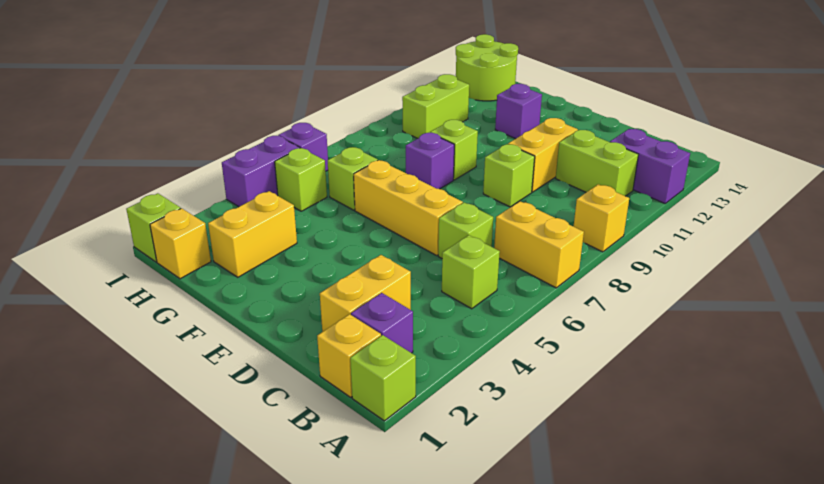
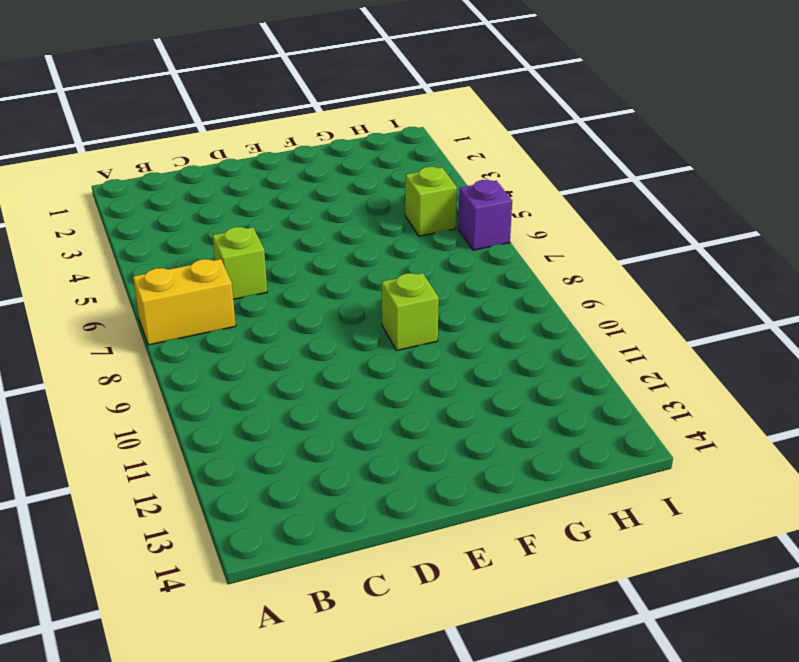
none -> lime brick A1 level 1
none -> yellow brick A9 level 1
none -> purple brick A12:B12 level 1

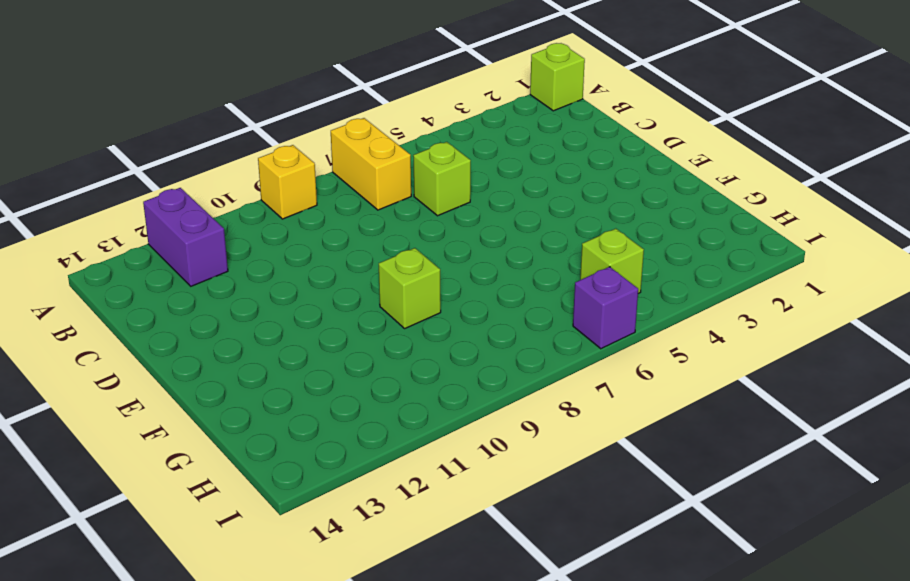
none -> yellow brick B1 level 1
none -> purple brick B2 level 1
none -> lime brick B5 level 1

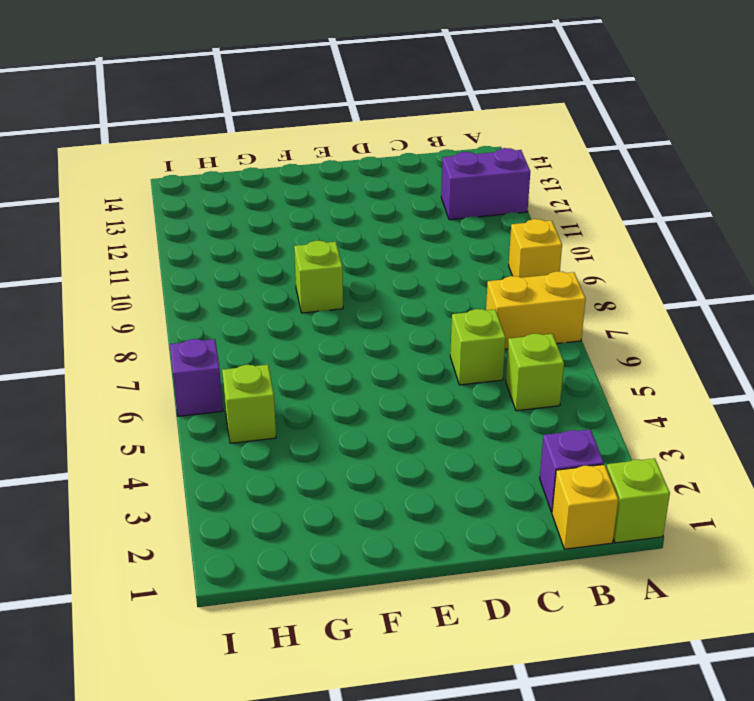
none -> lime brick B11:C11 level 1
none -> yellow brick C2:C3 level 1
none -> yellow brick D6:F6 level 1

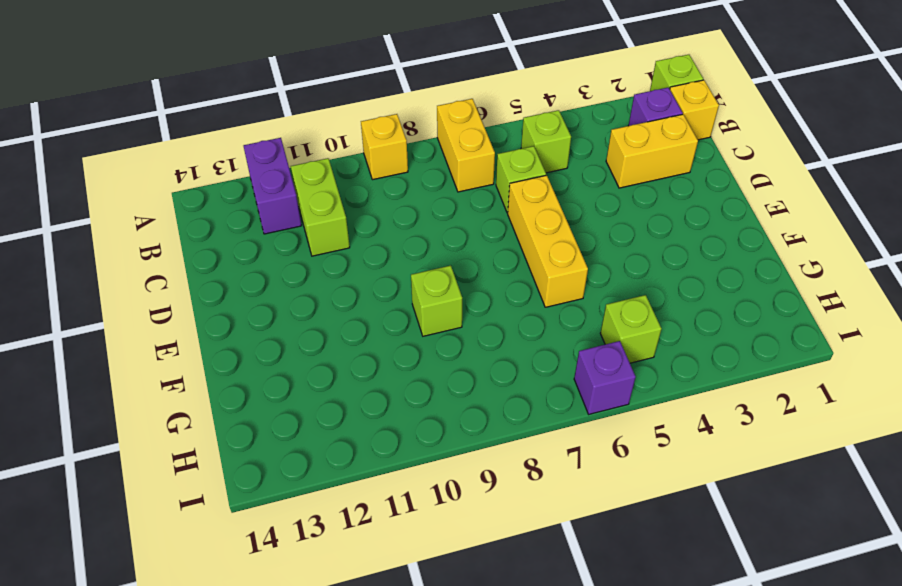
none -> lime brick D9 level 1
none -> yellow brick D10:D11 level 1
none -> purple brick F8 level 1

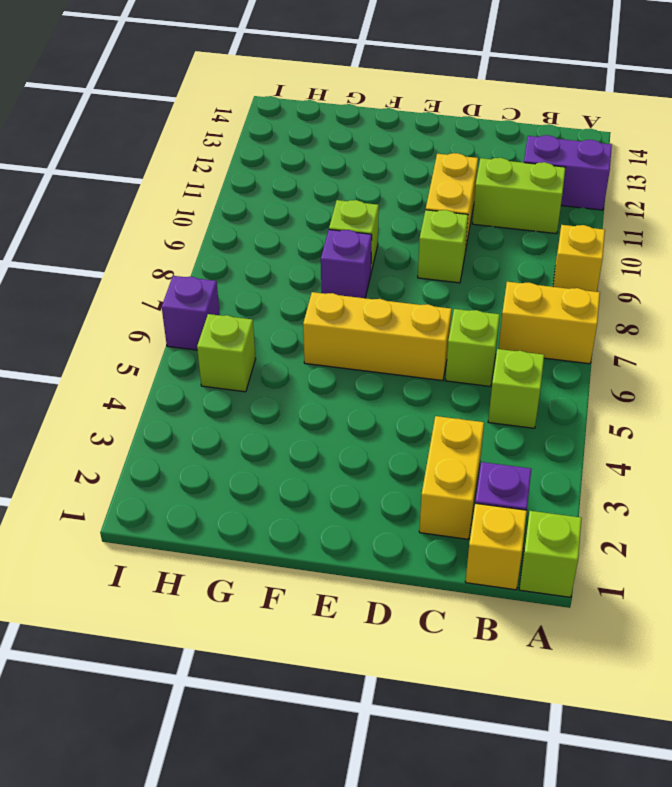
none -> purple brick F12 level 1
none -> yellow brick G2:G3 level 1
none -> lime brick G6 level 1

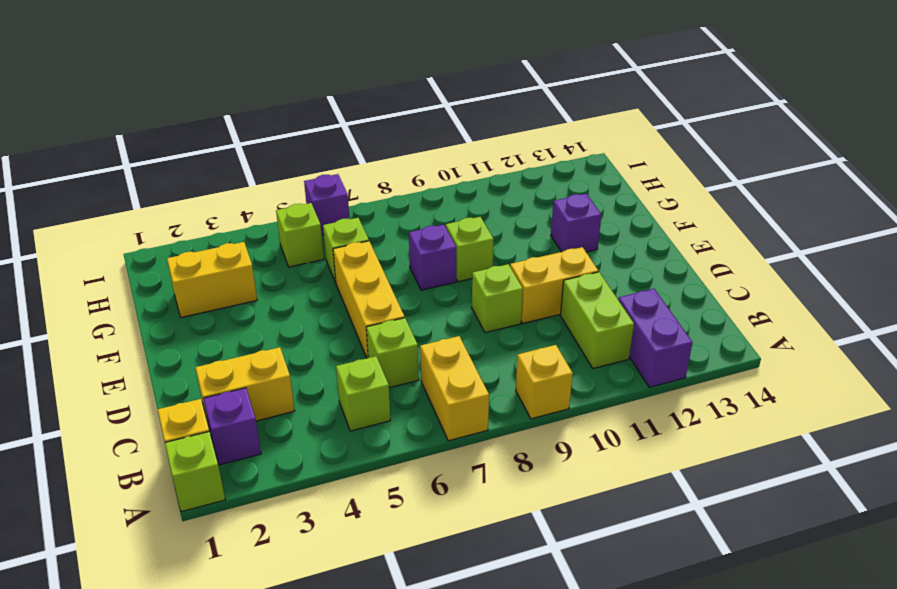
none -> yellow brick H1 level 1
none -> lime brick H10:H11 level 1
none -> lime round brick H13:I14 level 1

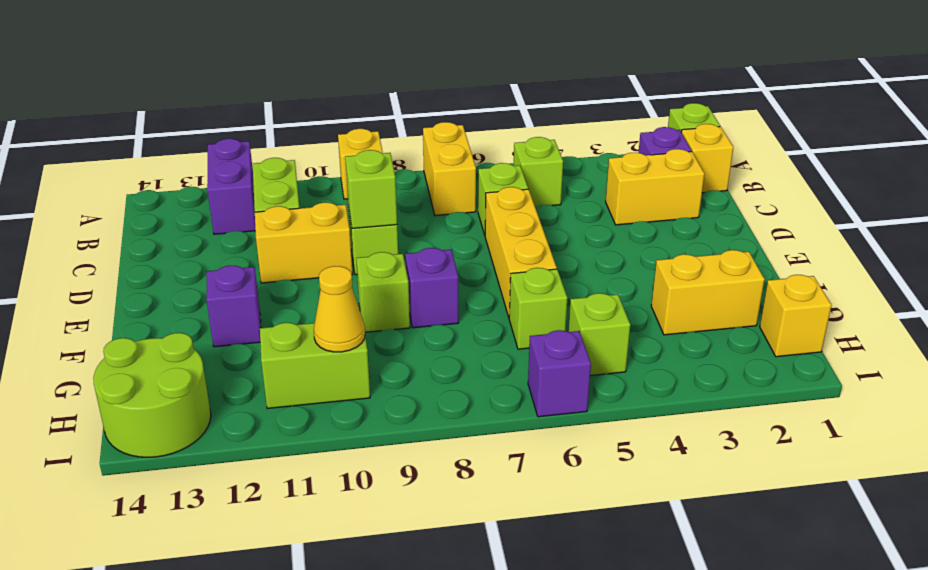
lime brick D9 level 2 -> lime brick I1 level 1
yellow cone H10 level 2 -> none
none -> purple brick I4:I5 level 1

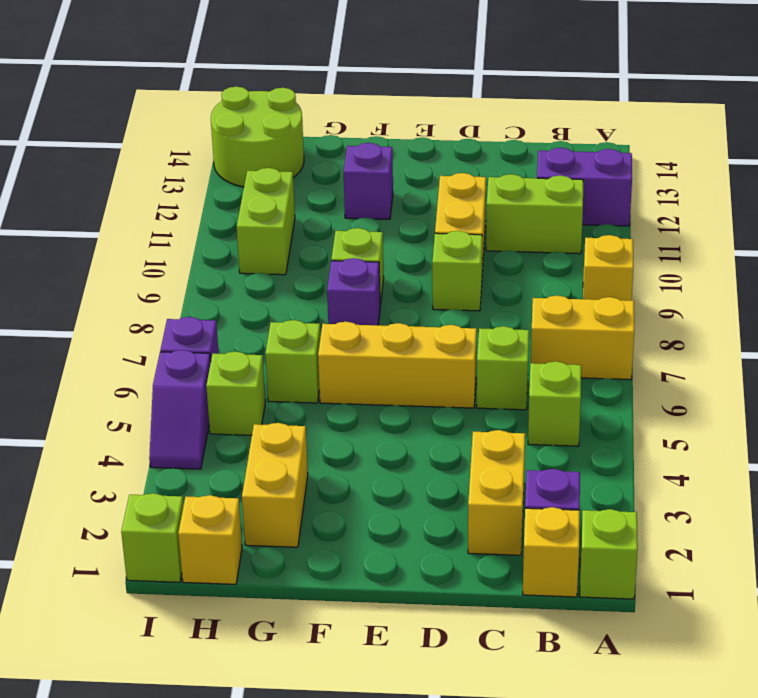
purple slope I4:I5 level 1 top 5 -> purple brick I4:I5 level 1

